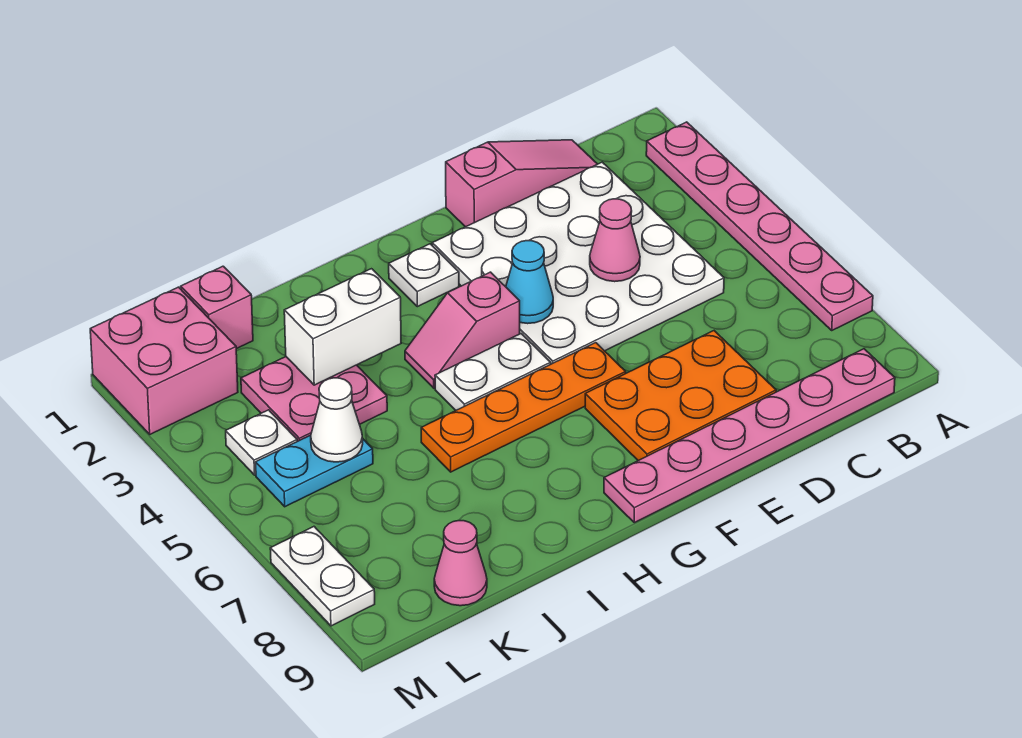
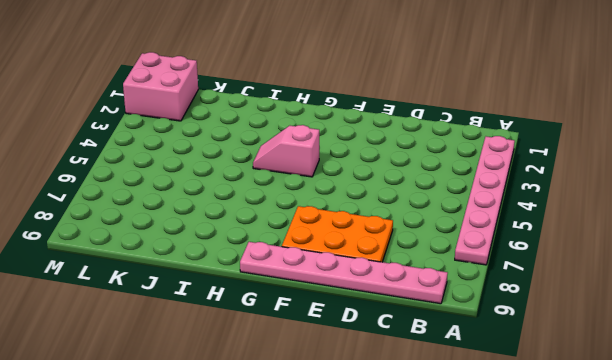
none -> pink slope C1:E1 level 1 top E
none -> white plate C2:F5 level 1
none -> orange plate F6:I6 level 1

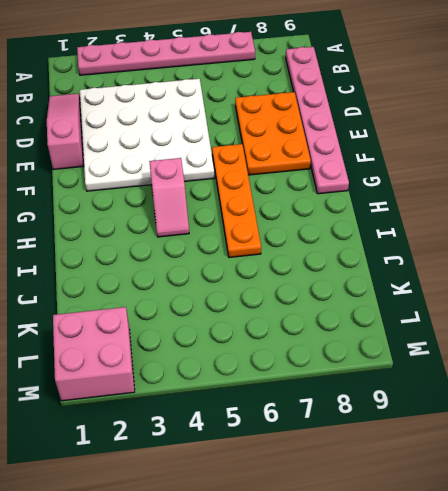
none -> white plate G2 level 1
none -> white plate G5:H5 level 1
none -> pink plate J3:K4 level 1

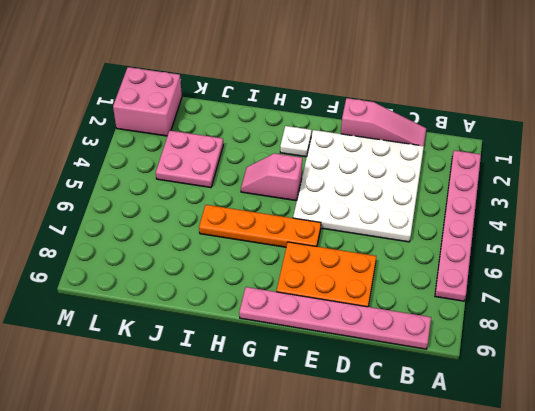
none -> white plate G5:H5 level 1
none -> pink brick K1 level 1
none -> cyan plate K5:L5 level 1

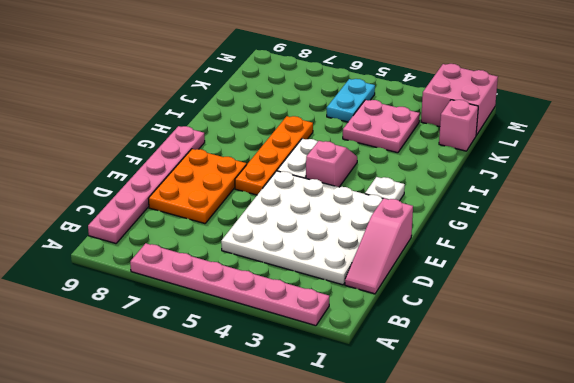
none -> pink cone K9 level 1
none -> white plate L4 level 1
none -> white plate M7:M8 level 1

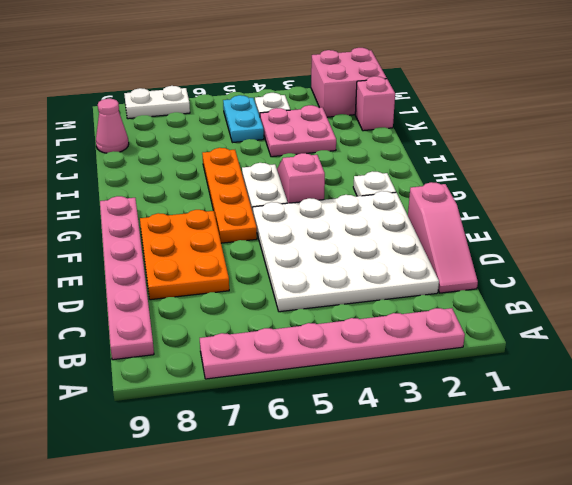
none -> pink cone D4 level 2
none -> cyan cone F4 level 2
none -> white brick I3:J3 level 2

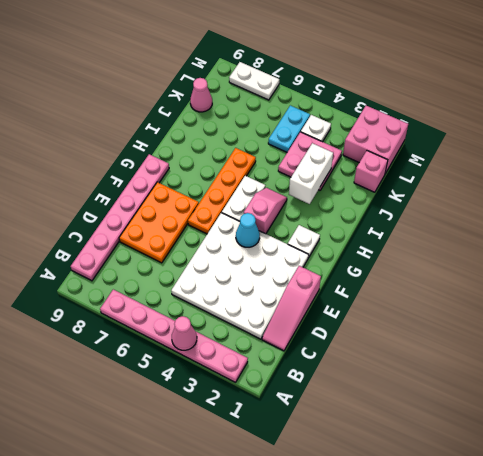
pink cone A4 level 2 -> pink cone D4 level 2
none -> white cone K5 level 2

